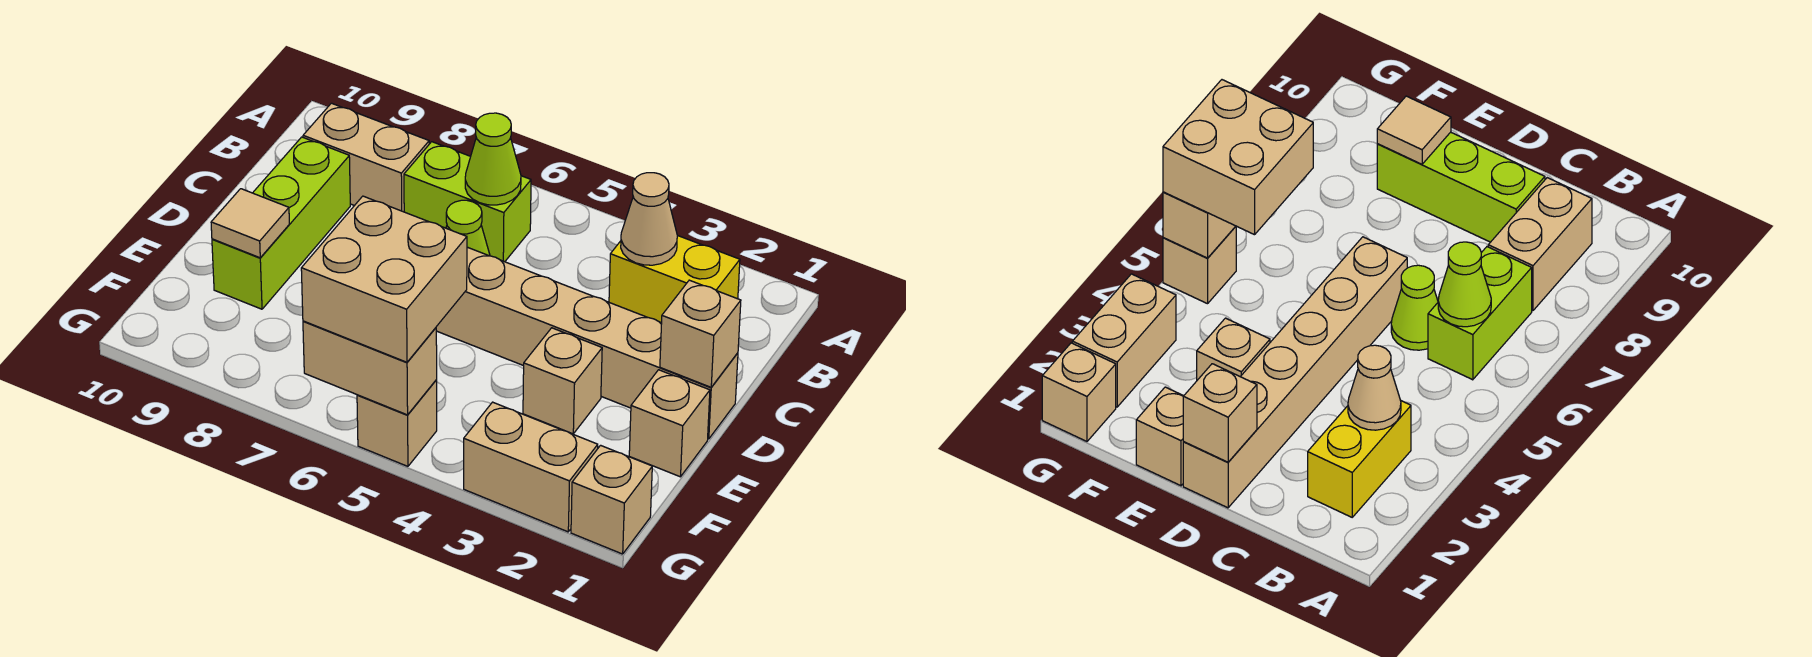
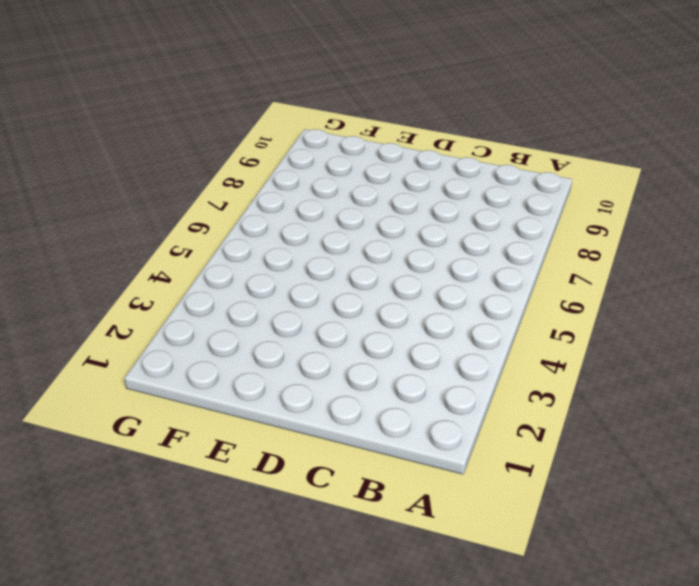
none -> yellow brick B2:B3 level 1
none -> lime brick B6:B7 level 1
none -> tan brick B8:B9 level 1

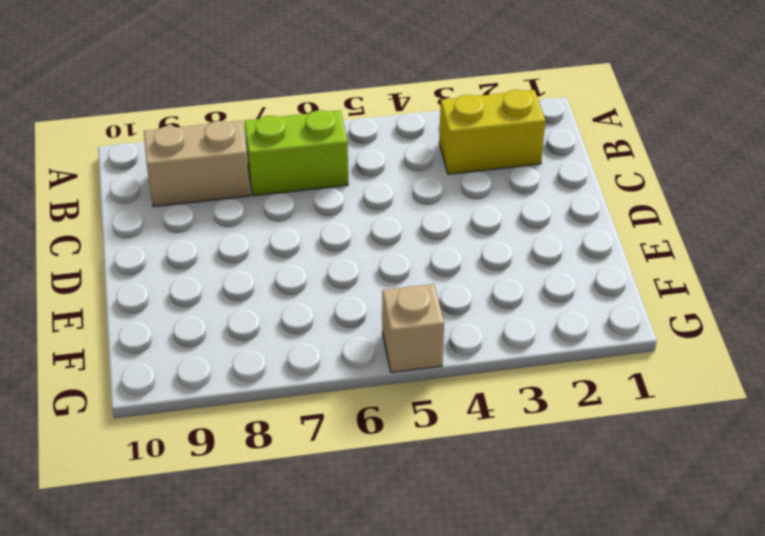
none -> lime cone C6 level 1
none -> lime brick C9:E9 level 1
none -> tan brick D1:D6 level 1

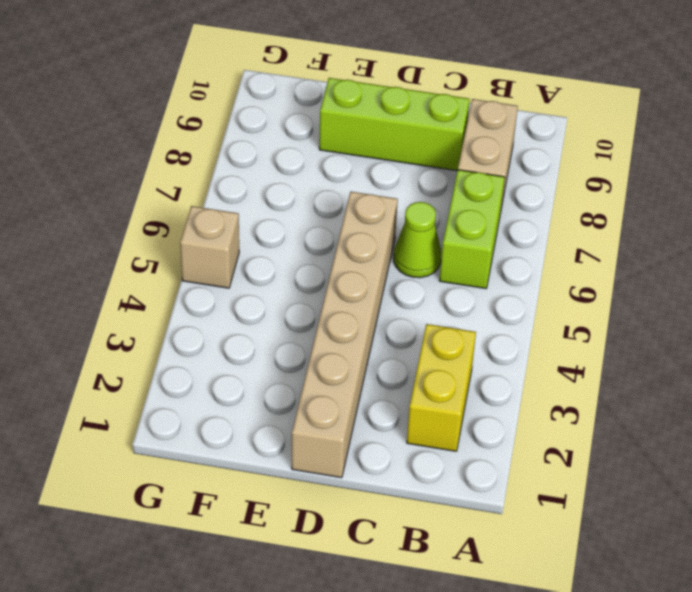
none -> tan brick E1 level 1
none -> tan brick E3 level 1
none -> tan brick G1 level 1

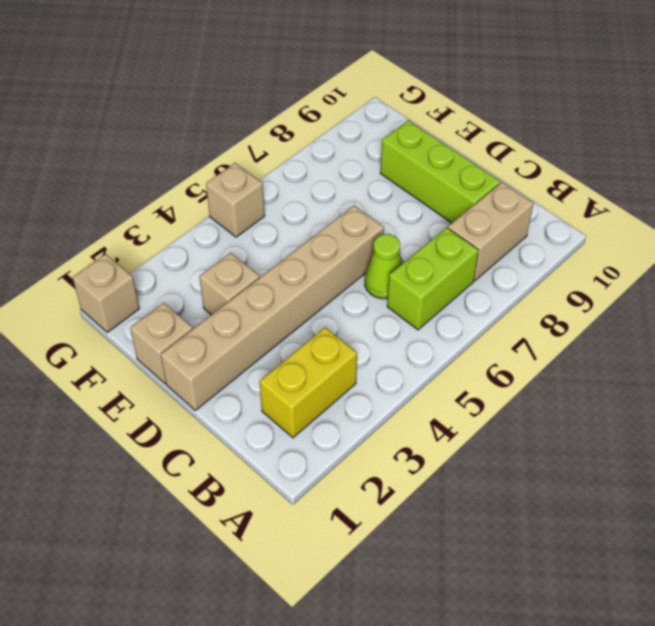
none -> tan brick G2:G3 level 1
none -> tan cone B3 level 2
none -> lime cone B6 level 2

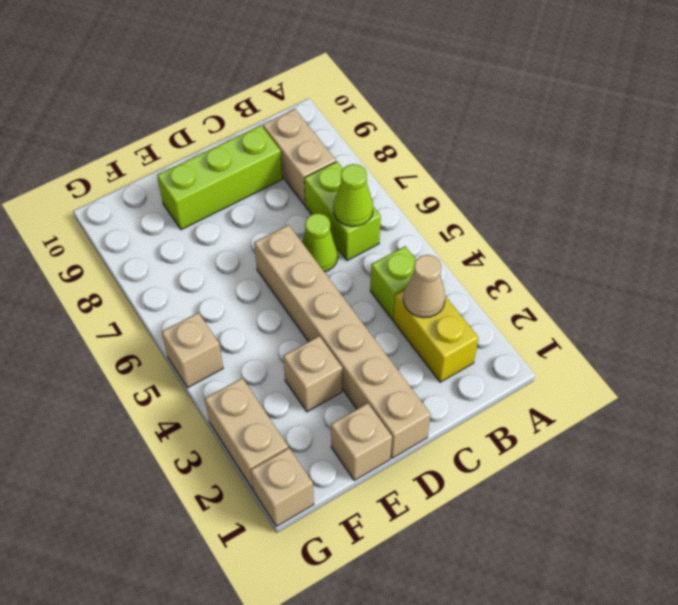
lime brick B4 level 1 -> none
none -> tan brick D1 level 2
none -> tan tile E9 level 2
none -> tan brick G5:G6 level 2

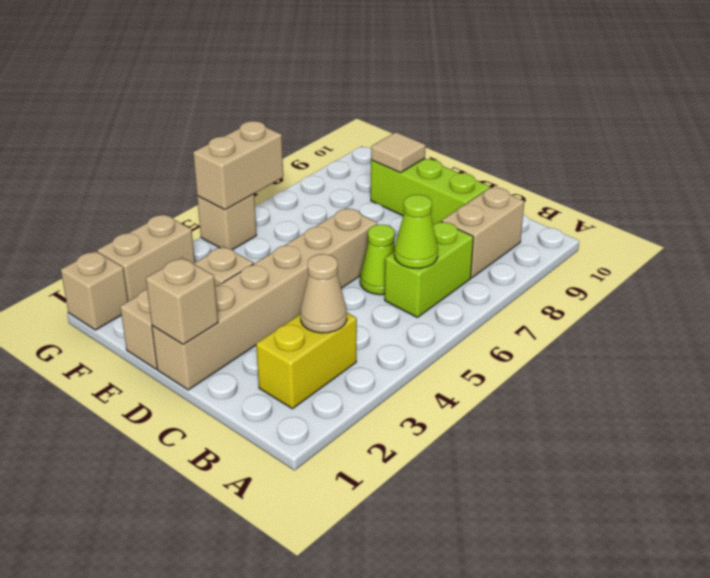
none -> tan brick F5:G6 level 3

